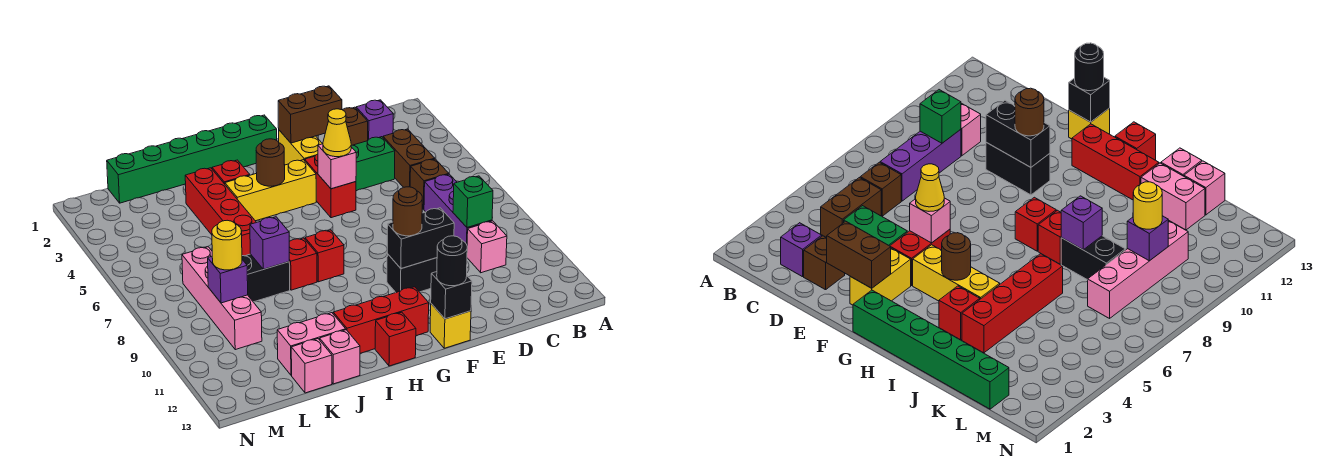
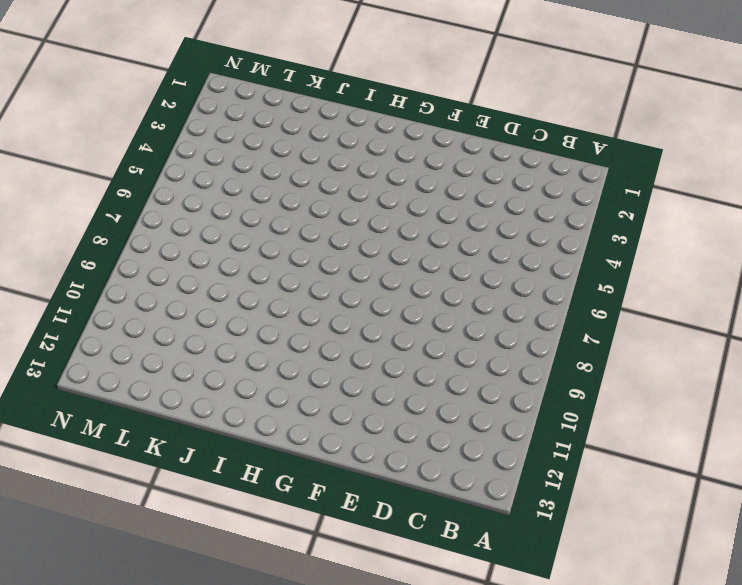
none -> purple brick C2 level 1
none -> brown brick C4:C5 level 1
none -> brown brick C6 level 1
none -> purple brick C7:C9 level 1

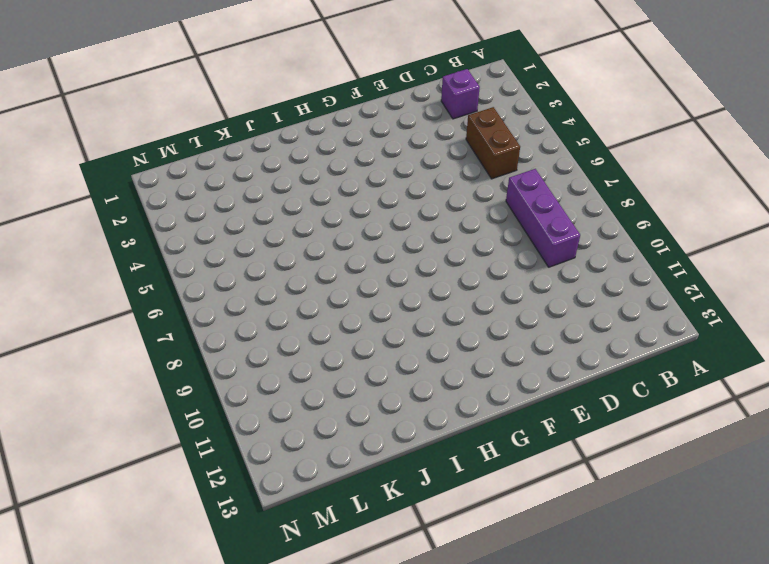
none -> brown brick C6 level 1
none -> pink brick C10 level 1
none -> brown brick D2 level 1
none -> green brick D4:E4 level 1

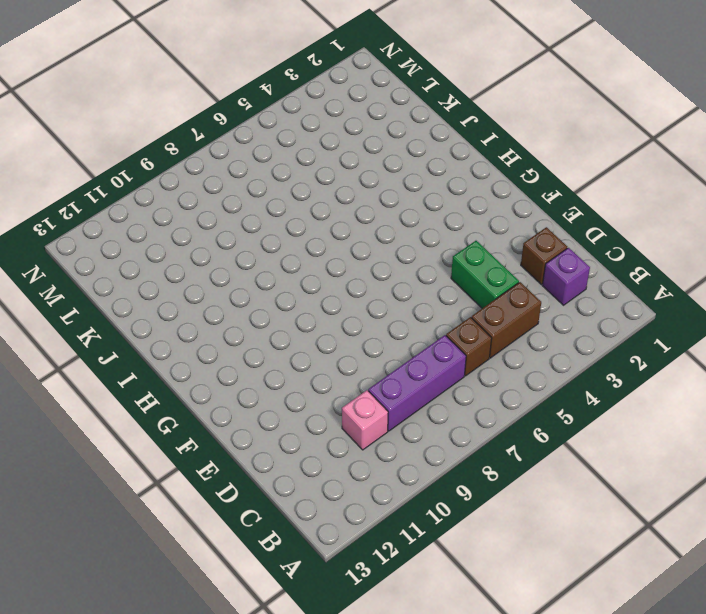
none -> black brick E10:F10 level 1
none -> yellow brick F2:F3 level 1
none -> red brick F4:F5 level 1
none -> yellow brick F13 level 1

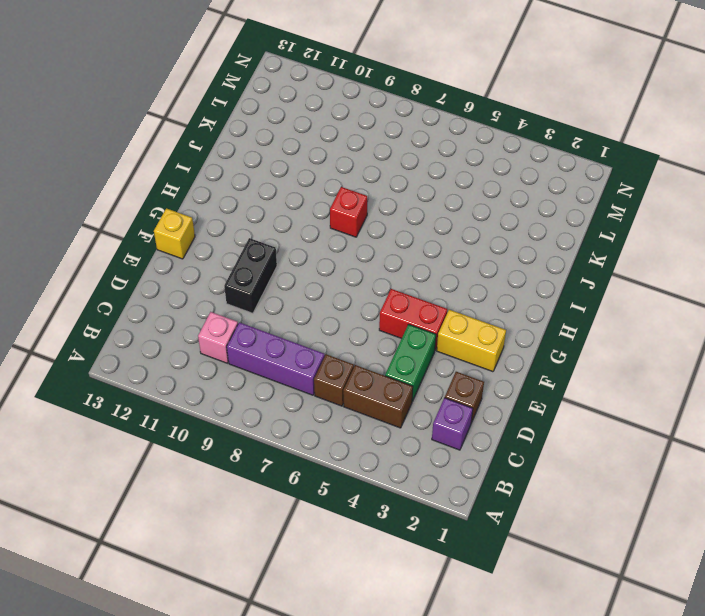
none -> green brick G1:L1 level 1
none -> yellow brick G4:I4 level 1
none -> red brick G12:I12 level 1
none -> red brick H8 level 1

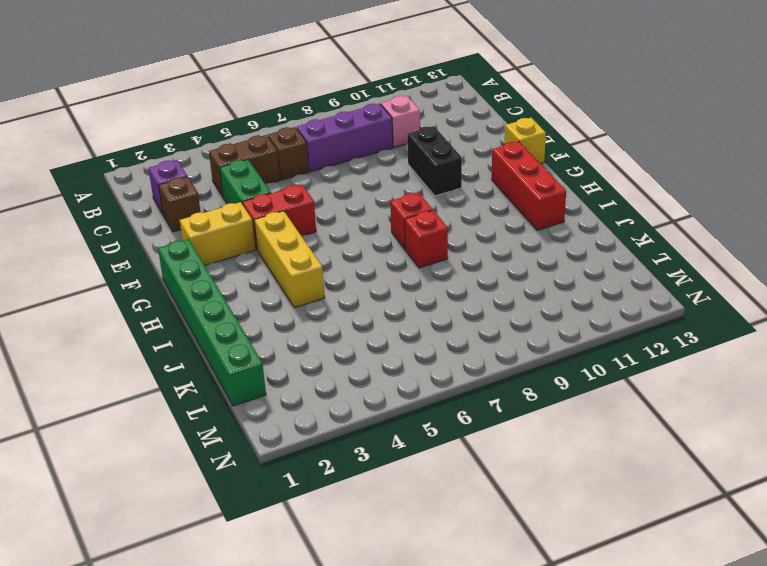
none -> red brick H13 level 1
none -> red brick I3 level 1
none -> red brick J3:J6 level 1
none -> black brick J8:K8 level 1

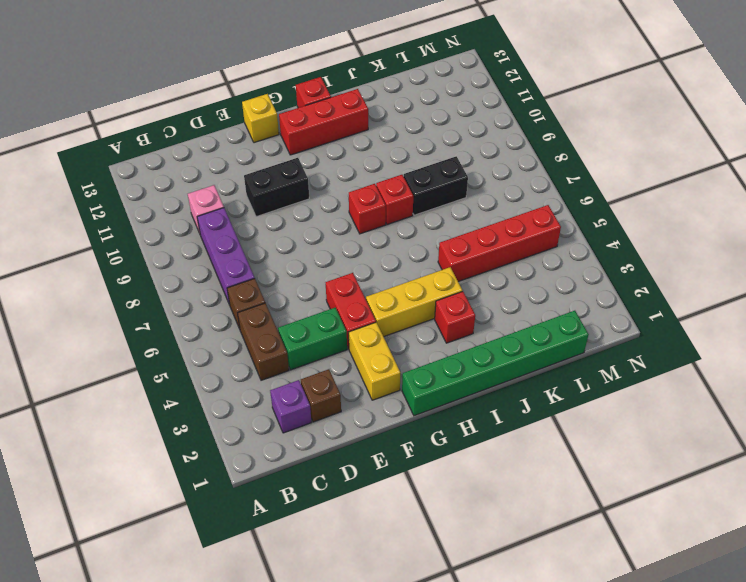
red brick J5:M5 level 1 -> red brick J3:J6 level 1
none -> pink brick J12:K12 level 1
none -> pink brick J13 level 1
none -> pink brick K13 level 1
none -> pink brick L7:L10 level 1

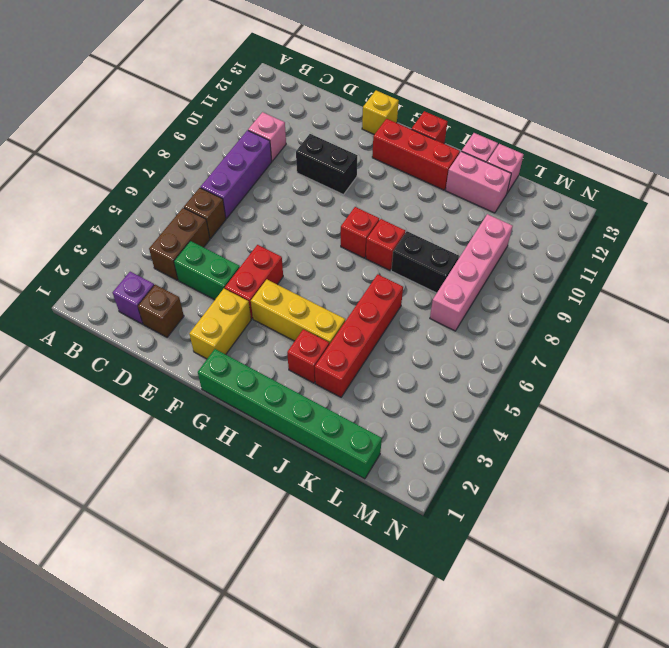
none -> green brick C9 level 2
none -> brown brick E2:F2 level 2
none -> black brick E10:F10 level 2
none -> pink brick F5 level 2

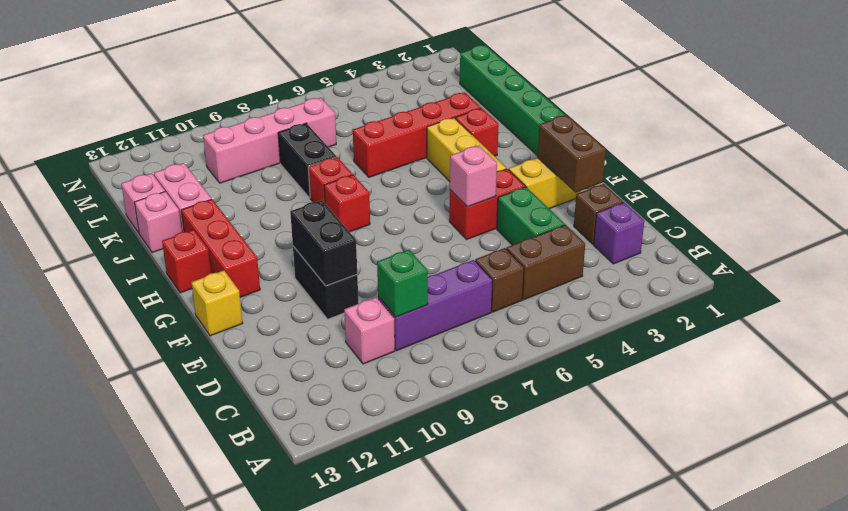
none -> black brick F13 level 2
none -> brown round brick H4 level 2
none -> purple brick J8 level 2
none -> purple brick L9 level 2

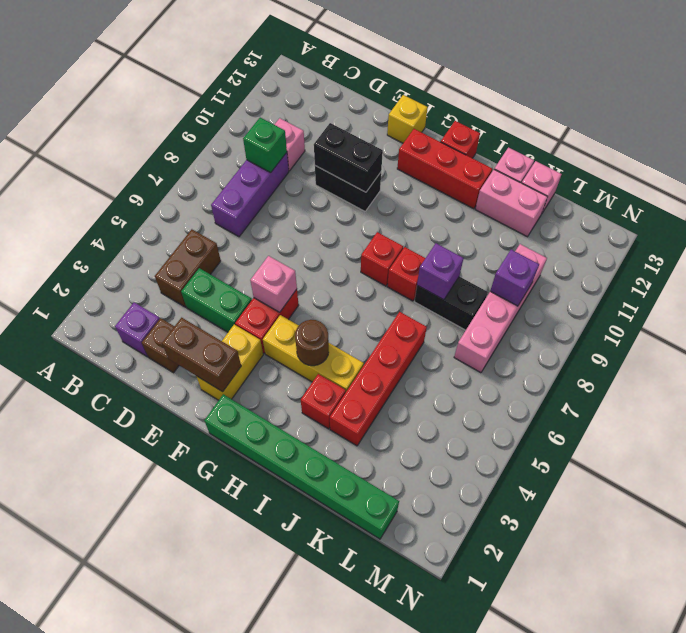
none -> brown brick C6 level 1
none -> black brick F13 level 2
none -> yellow cone F5 level 3
none -> brown round brick F10 level 3

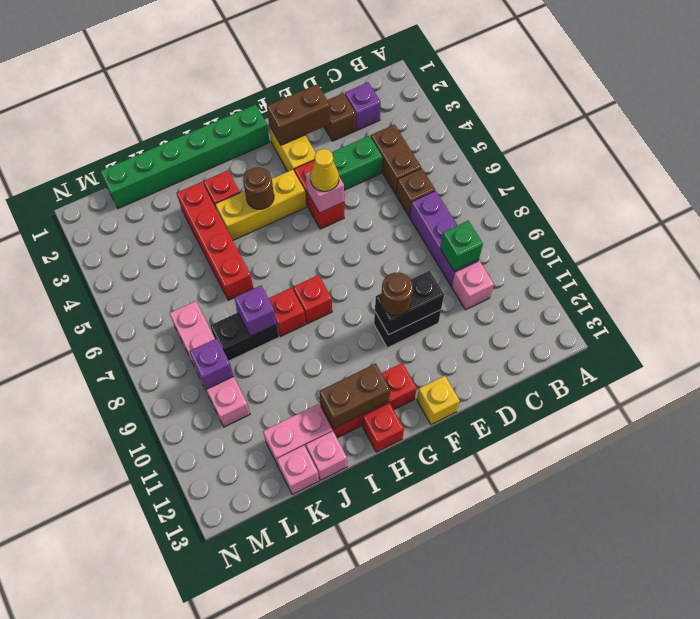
brown brick H12:I12 level 2 -> none
none -> black brick F13 level 2
none -> black round brick F13 level 3
none -> yellow round brick L9 level 3

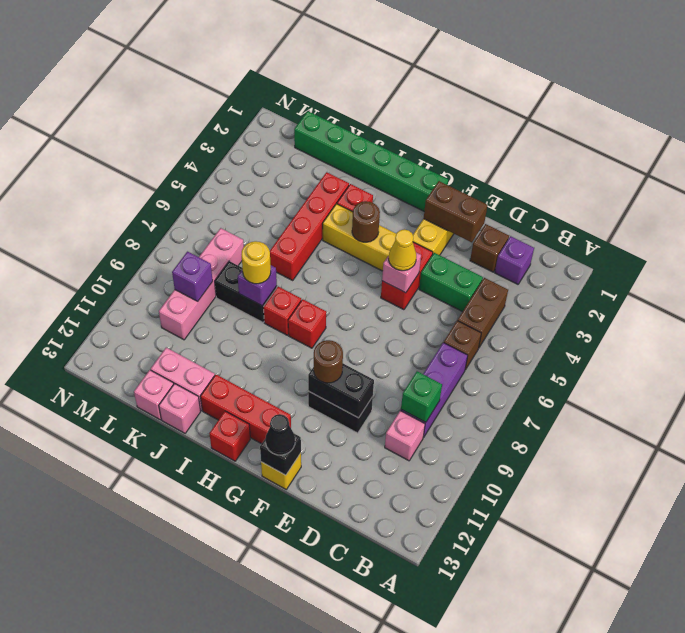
black cone F13 level 3 -> black round brick F13 level 3
yellow round brick J8 level 3 -> yellow round brick L9 level 3

